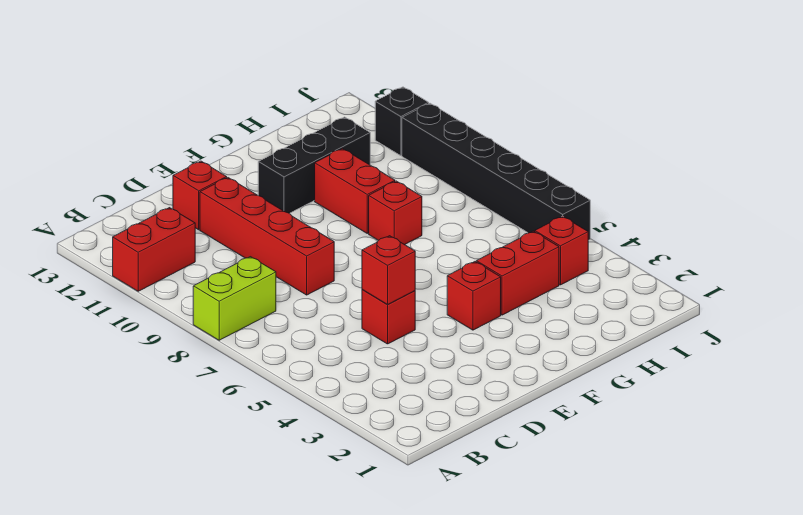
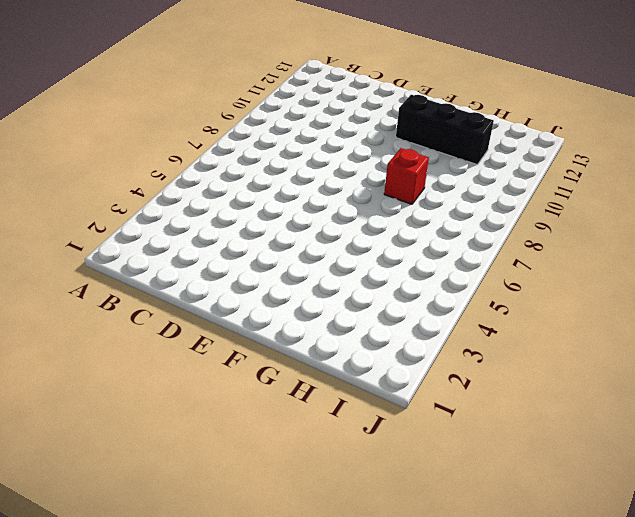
none -> lime brick A8:B8 level 1
none -> red brick A11:B11 level 1
none -> red brick D5 level 1

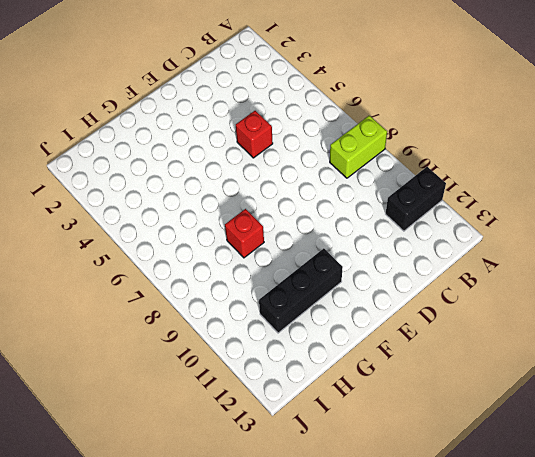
black brick A11:B11 level 1 -> red brick A11:B11 level 1
none -> red brick D8:D11 level 1
none -> red brick D12 level 1
none -> red brick F4 level 1

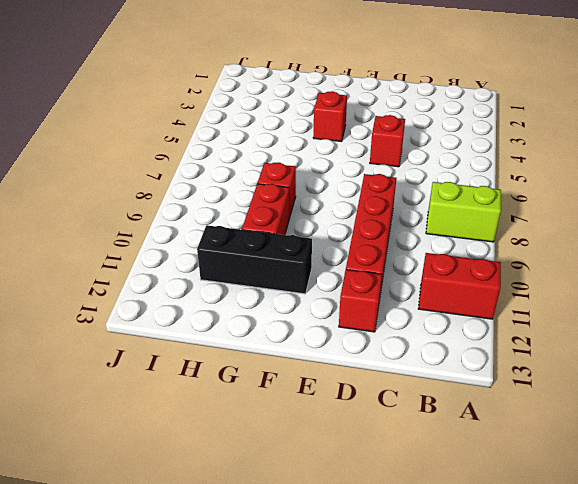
none -> red brick G4:H4 level 1
none -> red brick I4 level 1
none -> black brick J5:J10 level 1

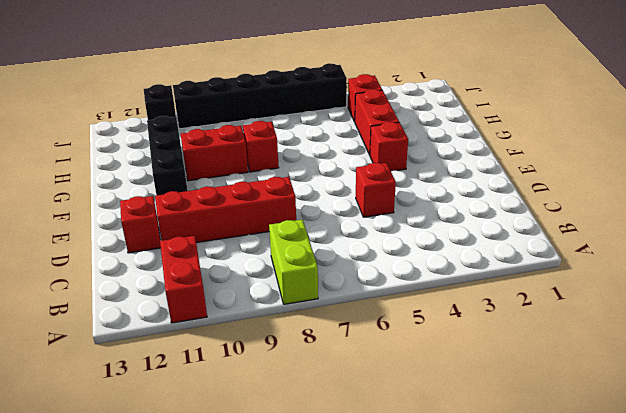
none -> red brick D5 level 2

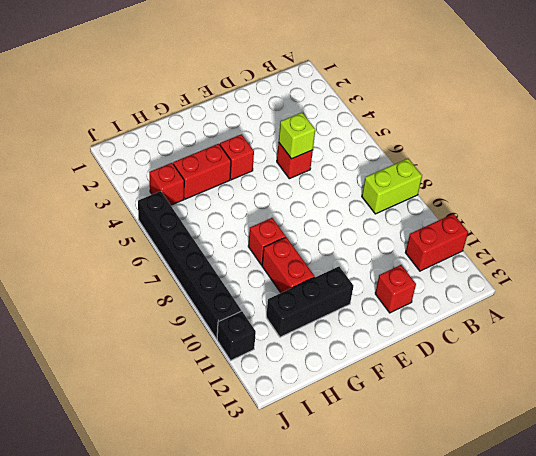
lime brick D5 level 2 -> red brick D5 level 2
none -> red brick D8:D11 level 1

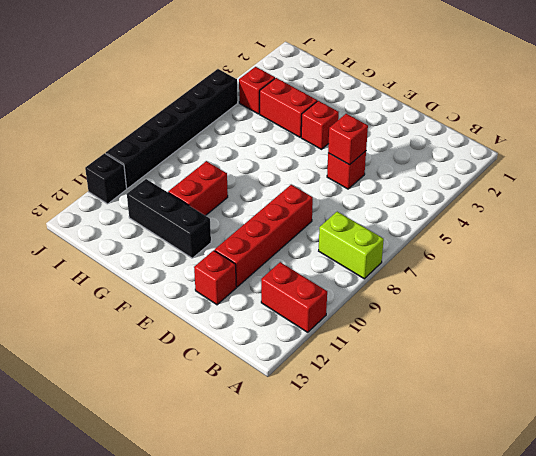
none -> red brick G8 level 1

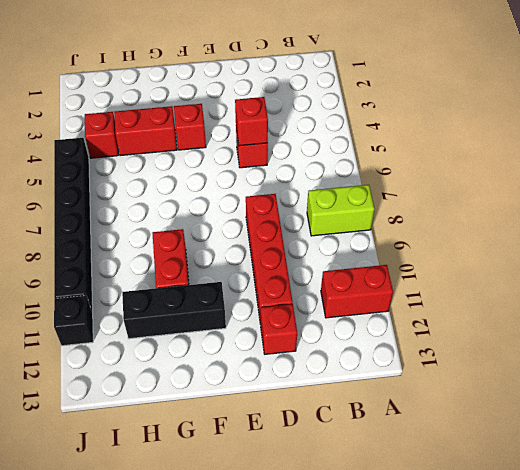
none -> red brick G8 level 1

